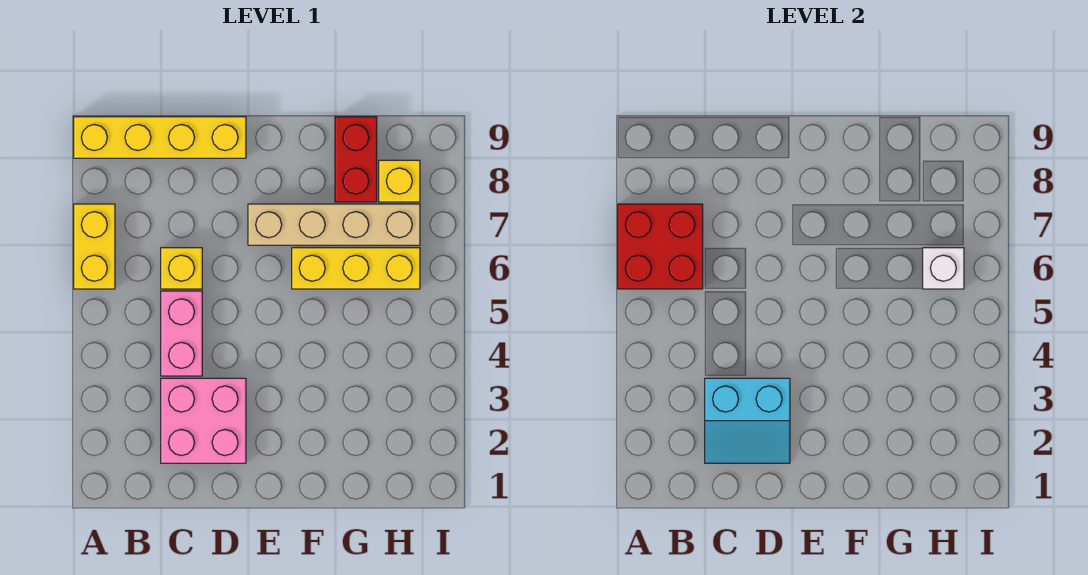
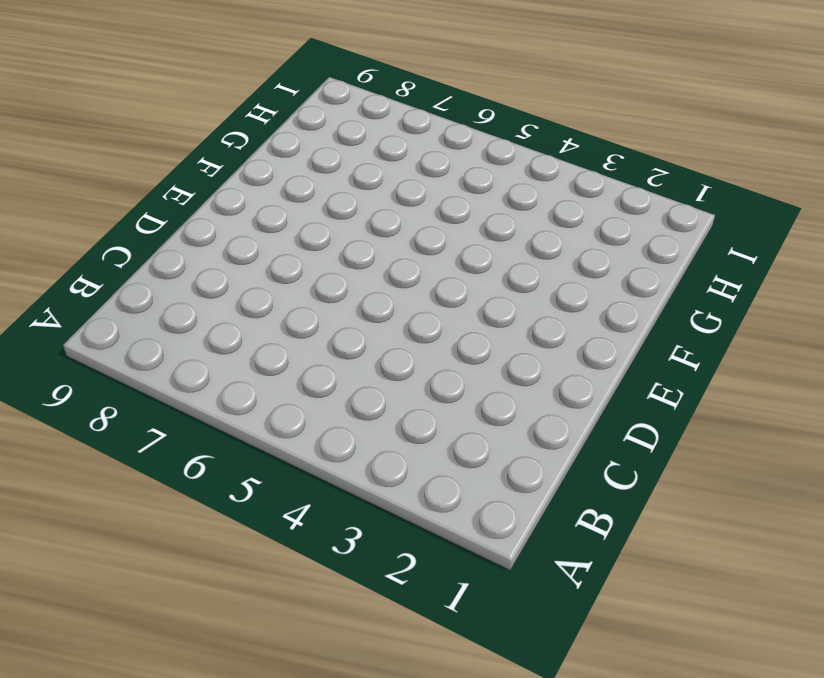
none -> yellow brick A6:A7 level 1
none -> yellow brick A9:D9 level 1
none -> pink brick C2:D3 level 1

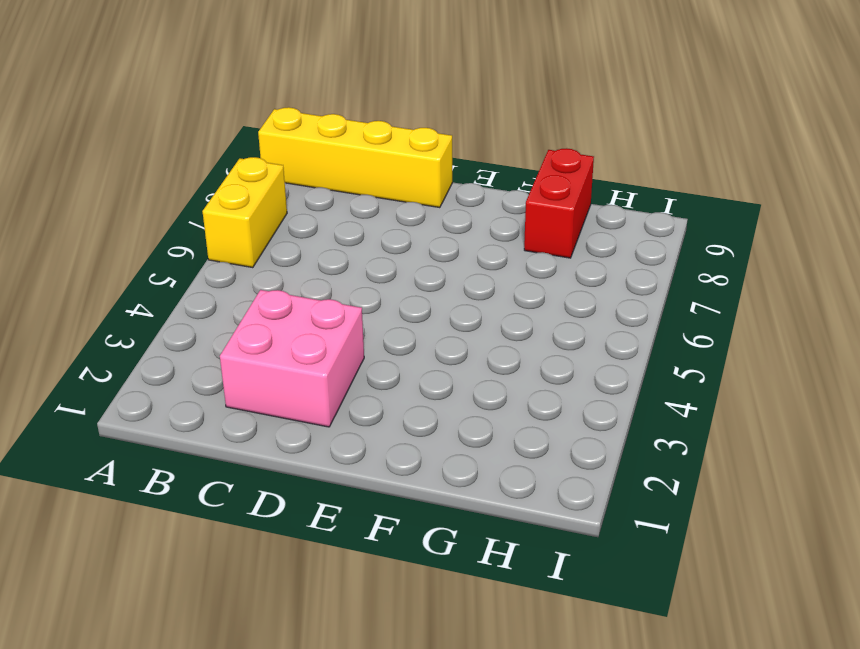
none -> pink brick C4:C5 level 1
none -> yellow brick C6 level 1
none -> tan brick E7:H7 level 1

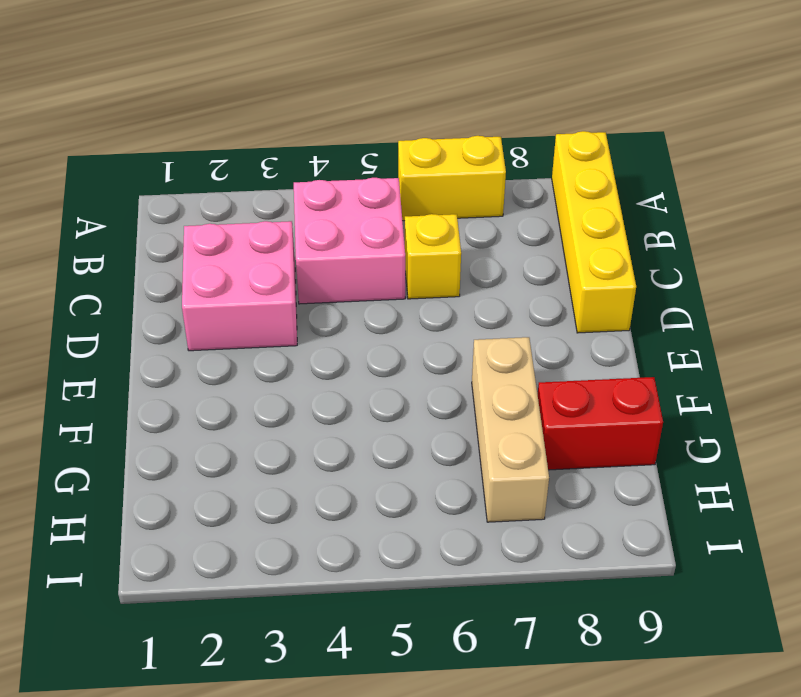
pink brick B4:C5 level 1 -> pink brick C4:C5 level 1
tan brick F7:H7 level 1 -> tan brick E7:H7 level 1
none -> yellow brick F6:H6 level 1
none -> yellow brick H8 level 1
none -> red brick A6:B7 level 2

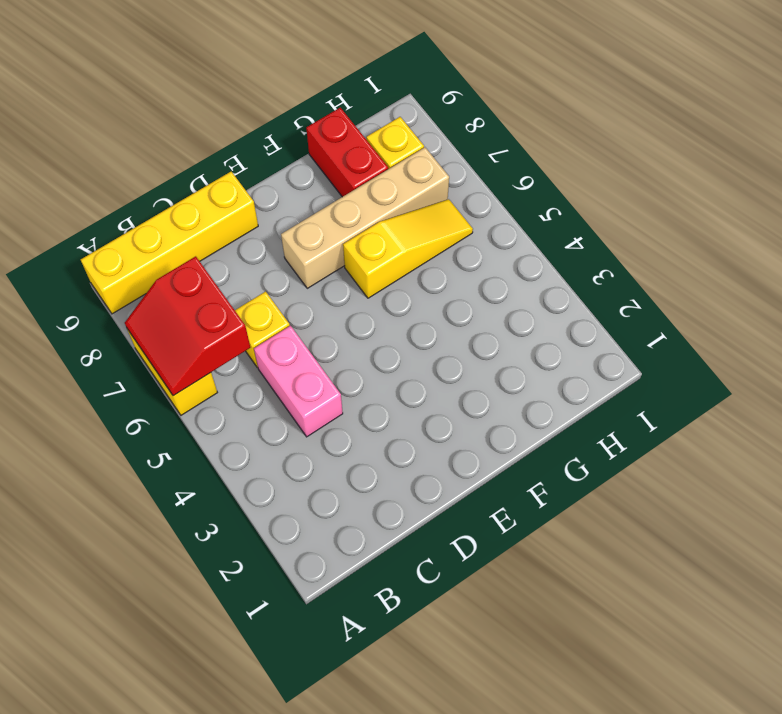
red slope A6:B7 level 2 top B -> red brick A6:B7 level 2
yellow slope F6:H6 level 1 top F -> yellow brick F6:H6 level 1
none -> pink brick C2:D3 level 1
none -> cyan slope C2:D3 level 2 top 3
none -> white brick H6 level 2

